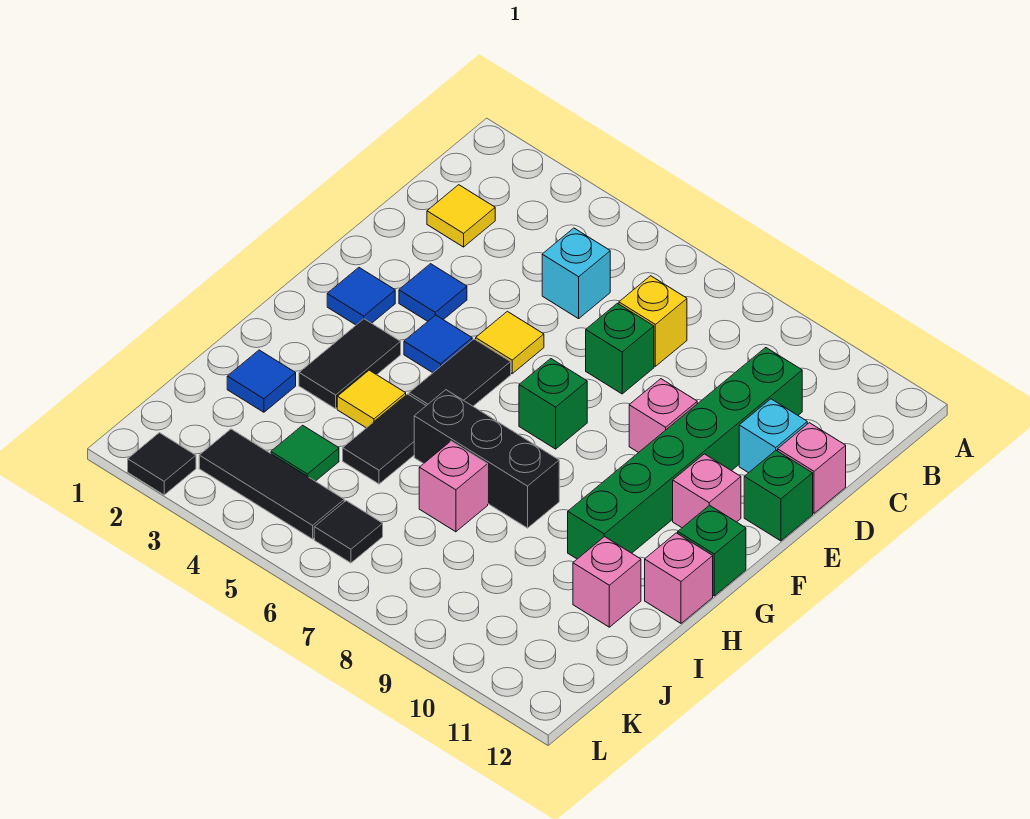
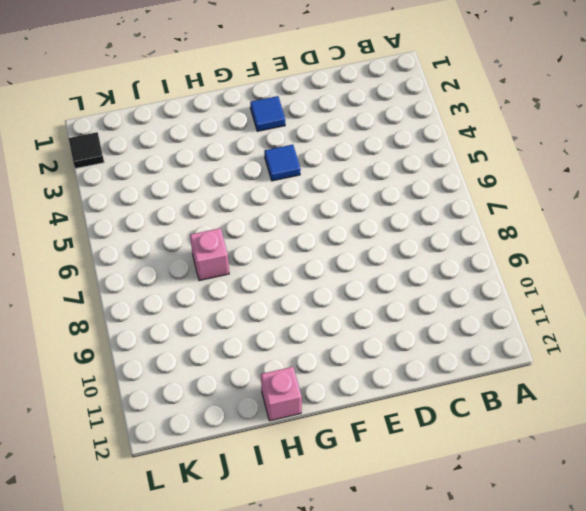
none -> yellow tile C2 level 1
none -> cyan brick C5 level 1
none -> yellow brick C7 level 1

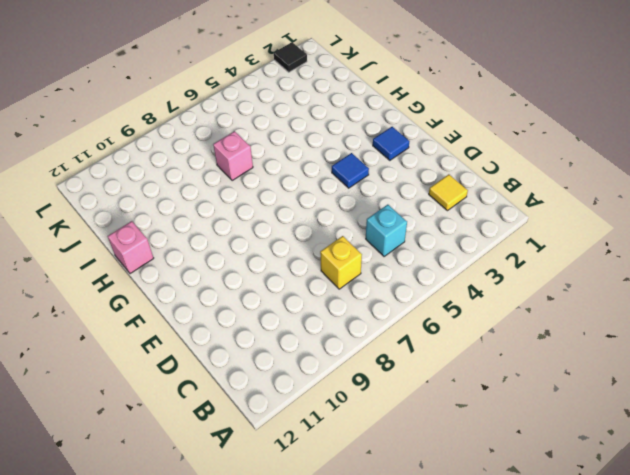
none -> green brick C10:H10 level 1
none -> green brick D7 level 1
none -> cyan brick D11 level 1

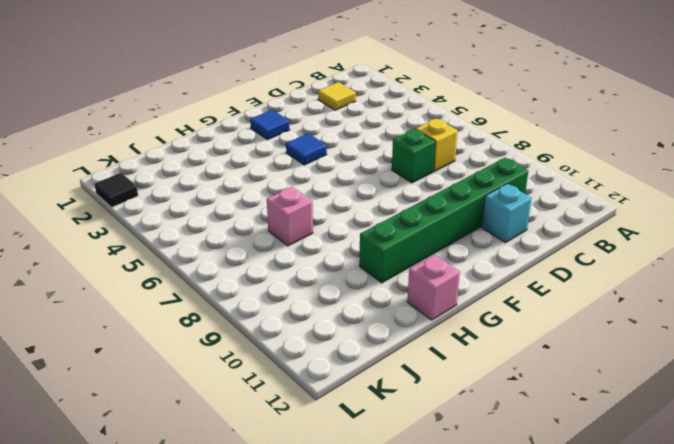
none -> cyan brick C5 level 1
none -> pink brick D12 level 1
none -> blue tile E3 level 1

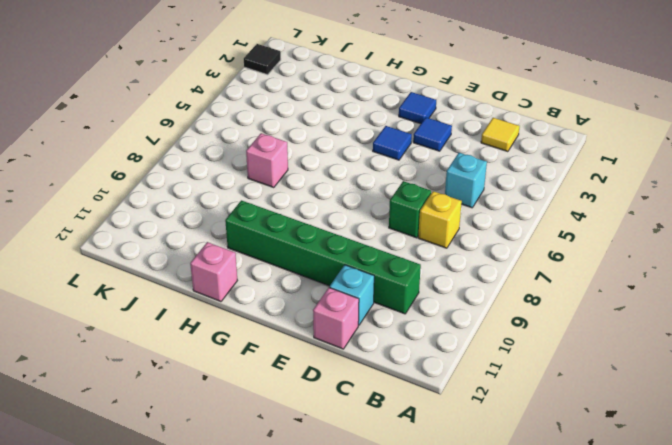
none -> yellow tile E5 level 1
none -> pink brick E9 level 1
none -> green brick E12 level 1

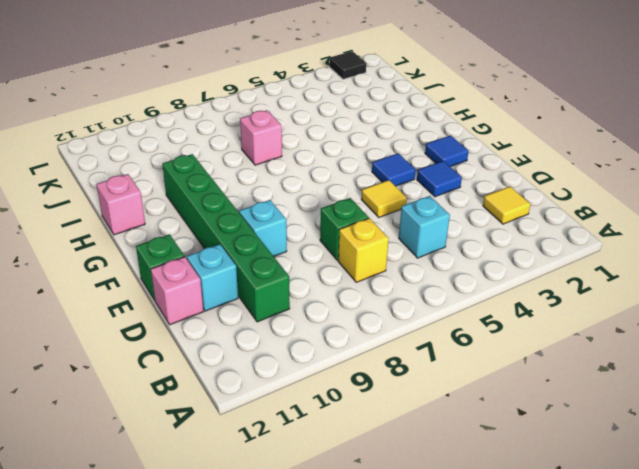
cyan brick E9 level 1 -> pink brick E9 level 1
none -> black tile F5:G5 level 1
none -> green brick F7 level 1
none -> pink brick F11 level 1

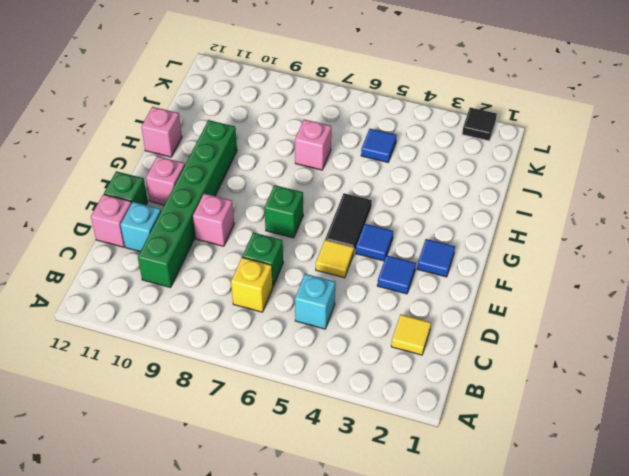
blue tile J5 level 1 -> blue tile I2 level 1
none -> black tile G3:H3 level 1
none -> green brick G12 level 1
none -> yellow tile H4 level 1

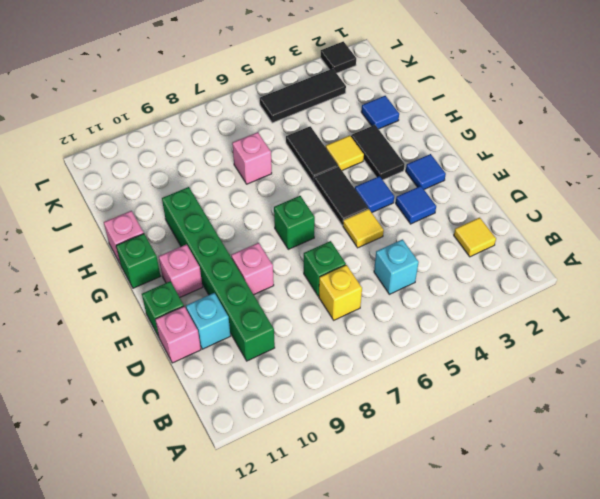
none -> black brick H6:H8 level 1
none -> pink brick I11 level 1
none -> green tile J4 level 1

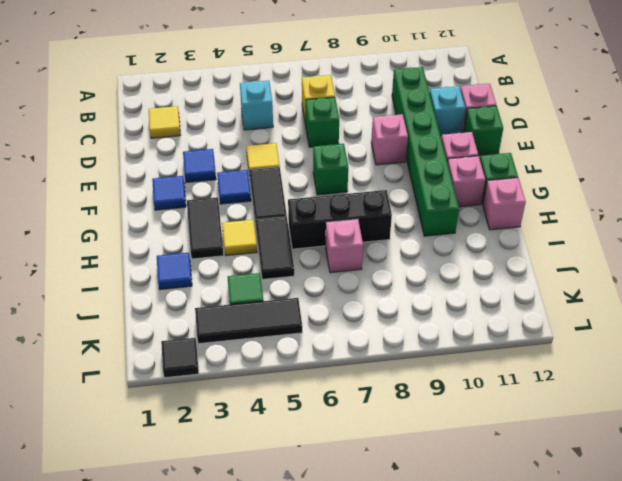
pink brick G11 level 1 -> pink brick I11 level 1
none -> black tile K6 level 1

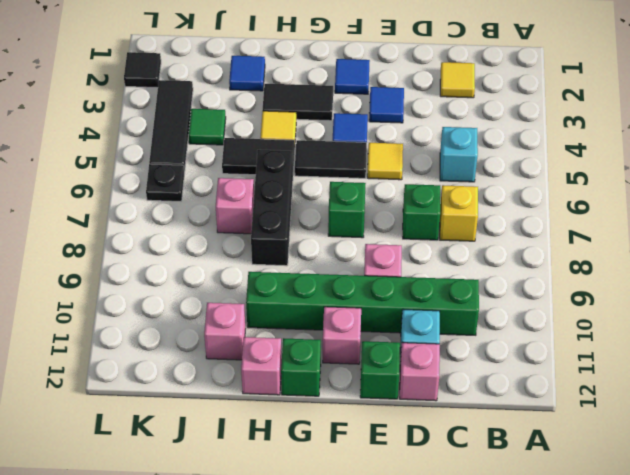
black plate K6 level 1 -> black tile K6 level 1

